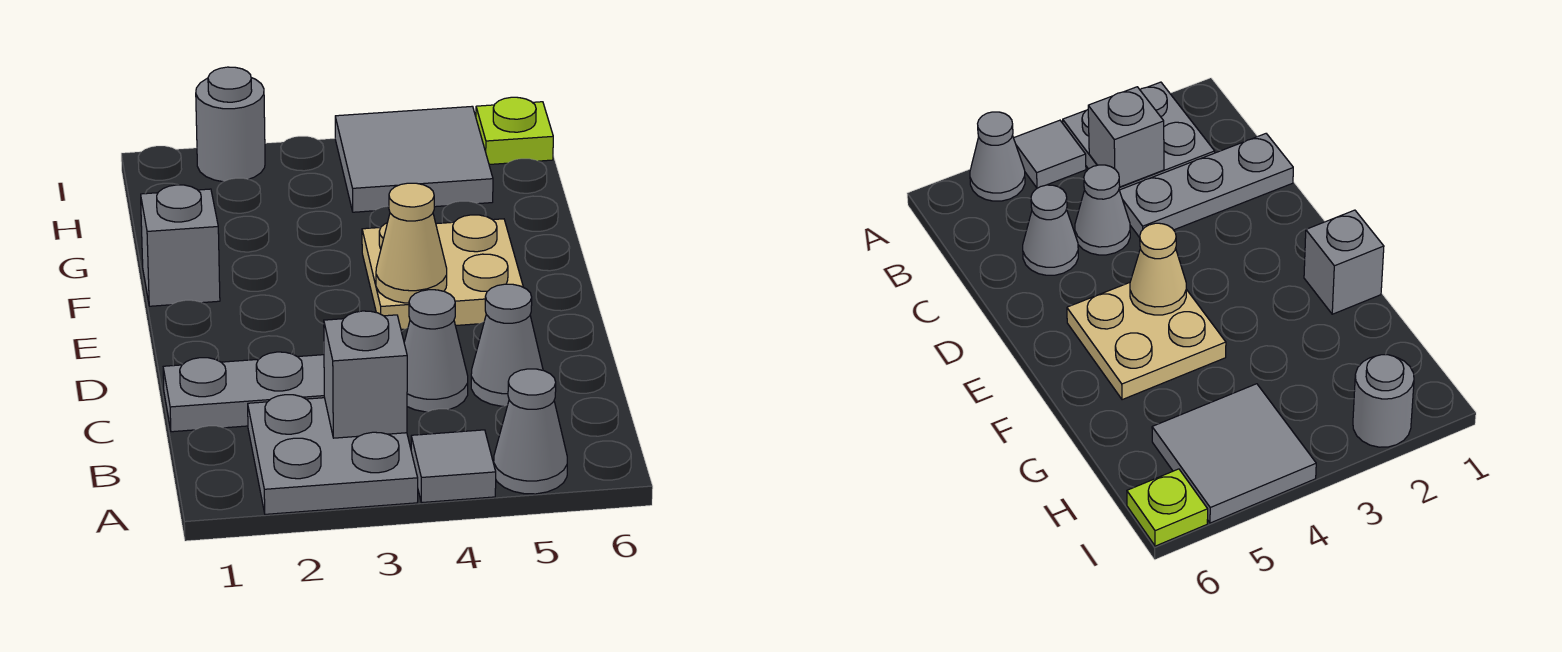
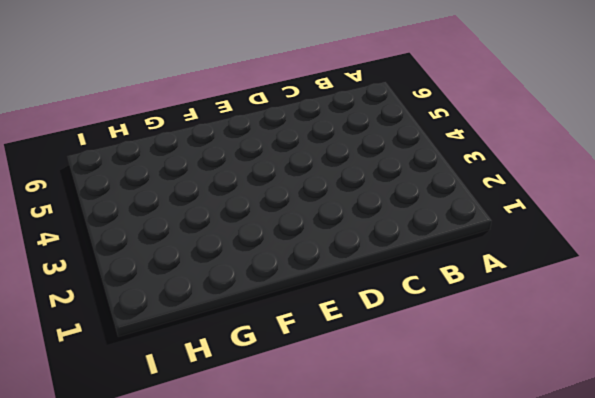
none -> grey plate A2:B3 level 1
none -> grey tile A4 level 1
none -> grey cone A5 level 1

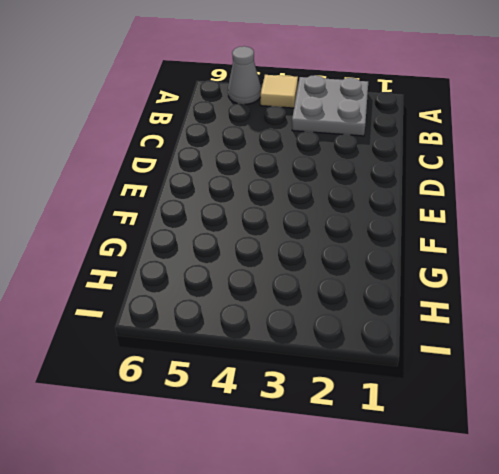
tan tile A4 level 1 -> grey tile A4 level 1
none -> grey plate C1:C3 level 1
none -> grey cone C4 level 1
none -> grey cone C5 level 1

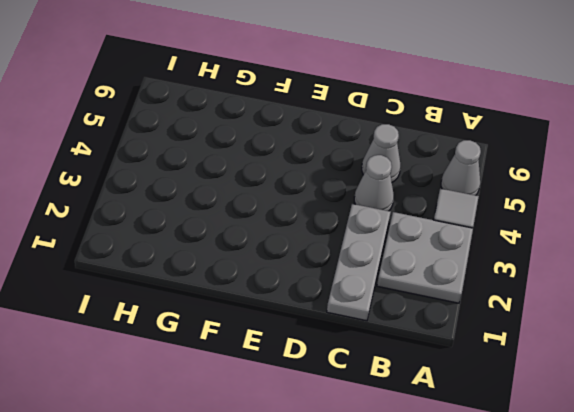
none -> tan plate E4:F5 level 1
none -> grey brick F1 level 1
none -> grey tile H4:I5 level 1

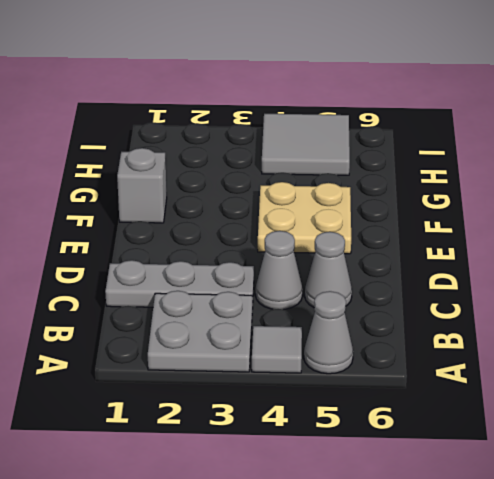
none -> grey round brick I2 level 1
none -> lime plate I6 level 1
none -> grey brick B3 level 2

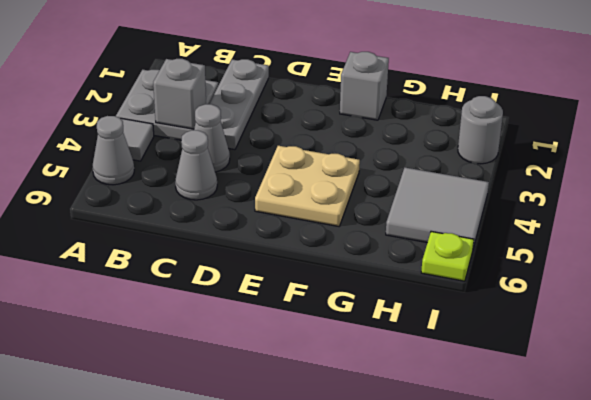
none -> tan cone E4 level 2

